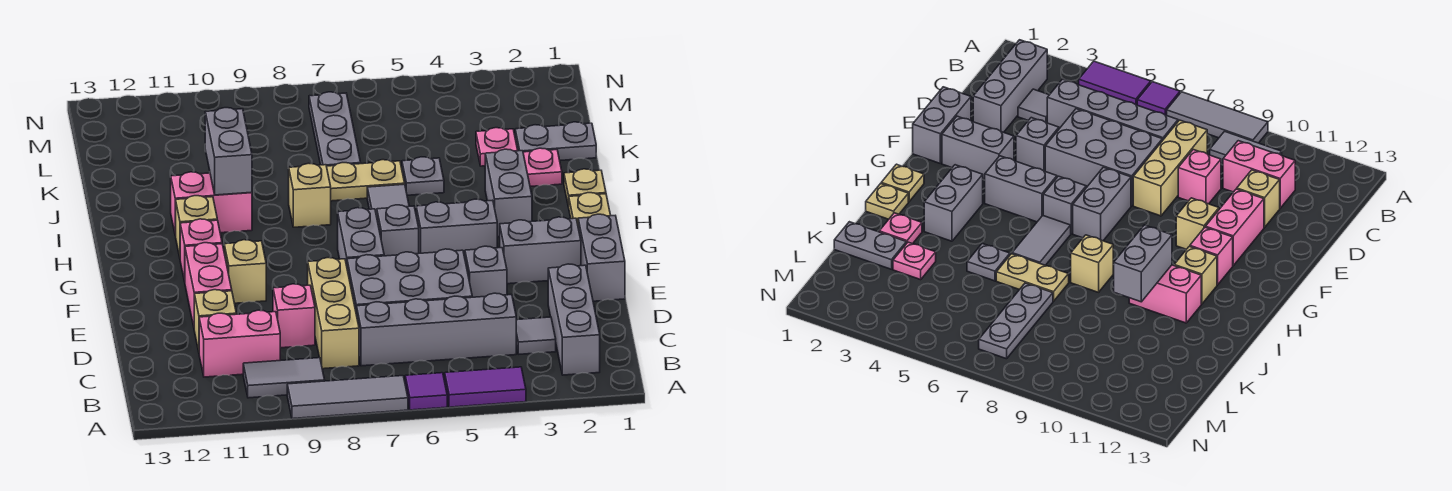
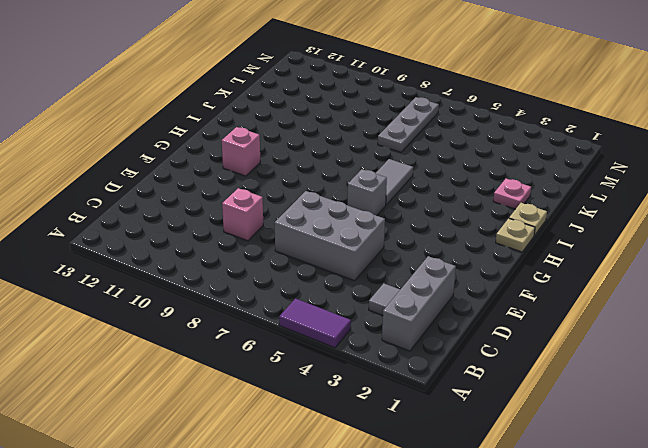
none -> purple tile A6 level 1
none -> grey tile A7:A9 level 1
none -> grey tile B9:B10 level 1
none -> grey brick C4:C7 level 1

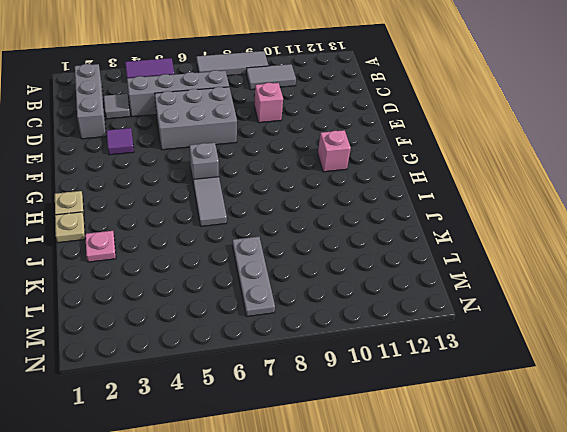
purple tile E3 level 1 -> purple tile A6 level 1
none -> tan brick C8:E8 level 1
none -> pink brick C10:C11 level 1
none -> tan brick D11 level 1
none -> grey brick E1:F1 level 1

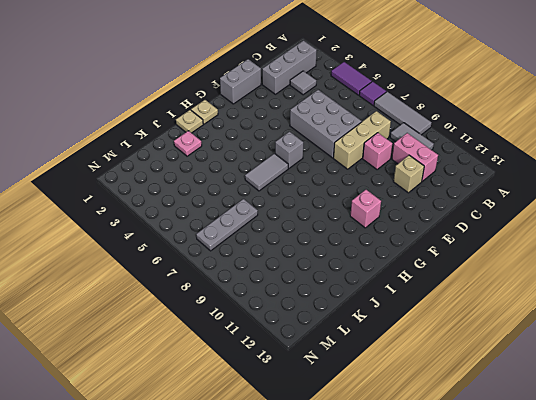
none -> grey brick C4:C7 level 1
none -> grey brick E4 level 1
none -> pink brick E11:F11 level 1
none -> grey brick F2:F3 level 1

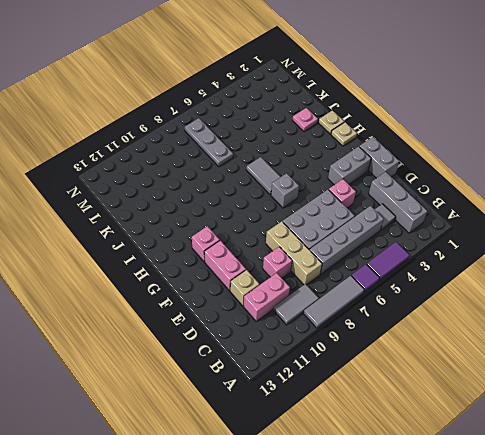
pink brick E4 level 1 -> grey brick E4 level 1
none -> grey brick F7:G7 level 1
none -> tan brick F10 level 1
none -> grey brick G4:G5 level 1
none -> grey brick H3:I3 level 1

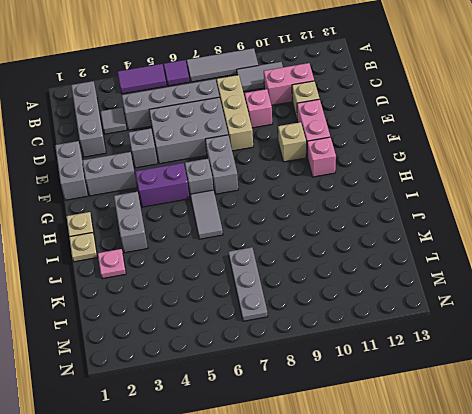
purple brick G4:G5 level 1 -> grey brick G4:G5 level 1
none -> tan brick H11 level 1
none -> tan brick I8 level 1
none -> pink brick I10:I11 level 1
none -> grey plate J5 level 1

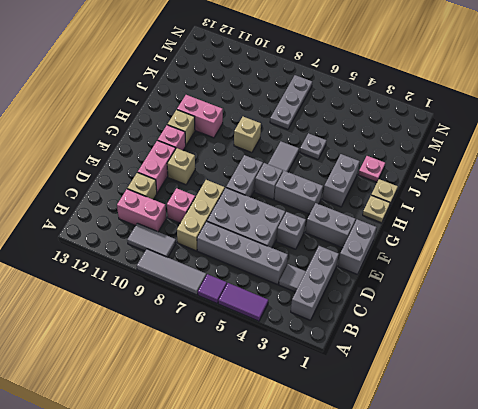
none -> tan plate J6:J7 level 1
none -> grey plate K1:K2 level 1
none -> pink plate K3 level 1
none -> grey brick I10:J10 level 2

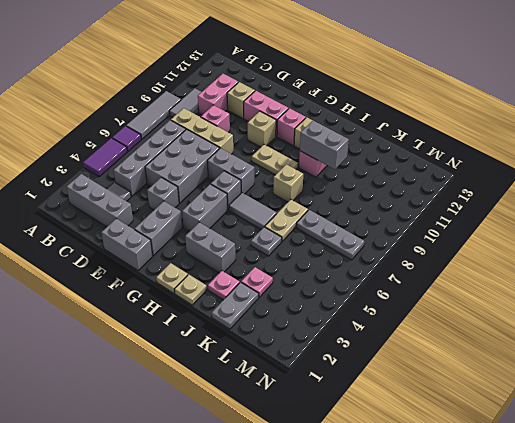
tan plate G9:H9 level 1 -> none

